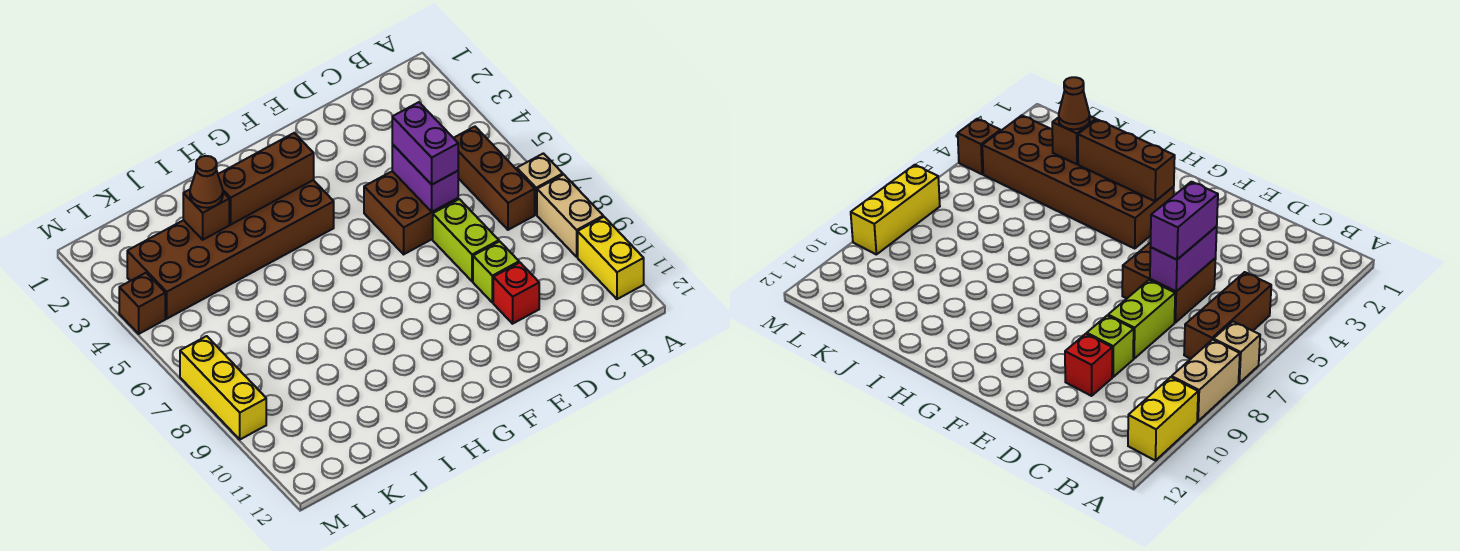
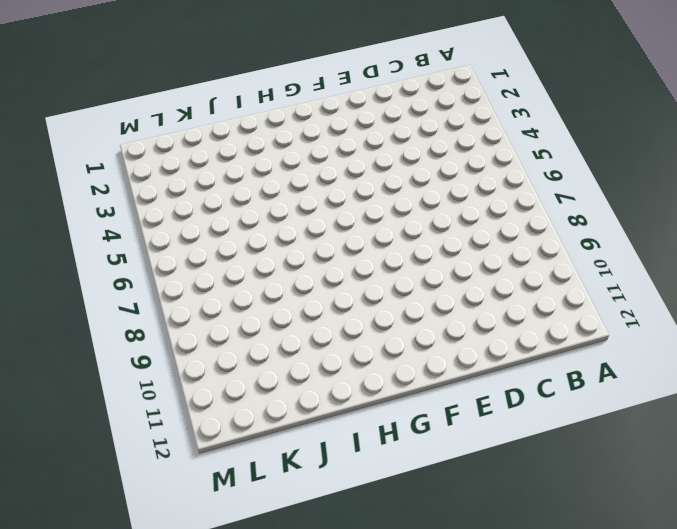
none -> tan brick A7 level 1
none -> tan brick A8:A9 level 1
none -> yellow brick A10:A11 level 1

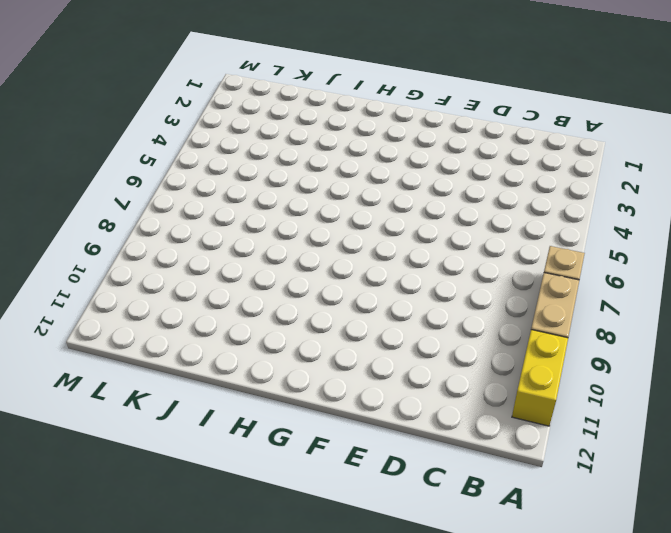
none -> brown brick B5:B7 level 1
none -> brown brick D5:E6 level 1
none -> lime brick D7:D8 level 1

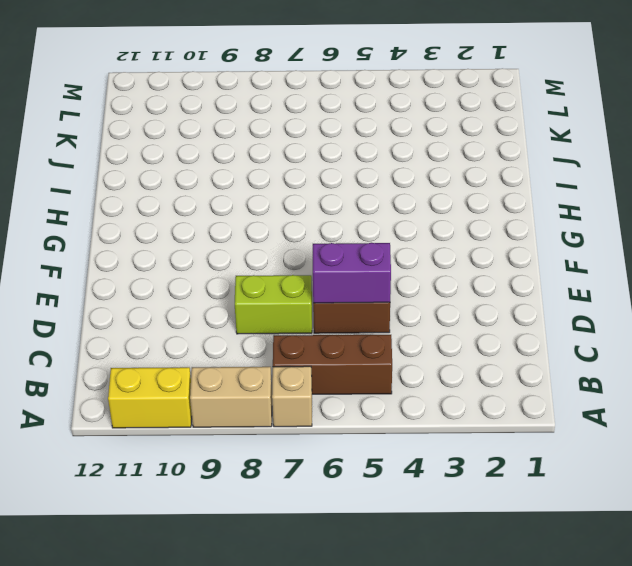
none -> lime brick D9 level 1
none -> red brick D10 level 1
none -> brown brick G3:L4 level 1

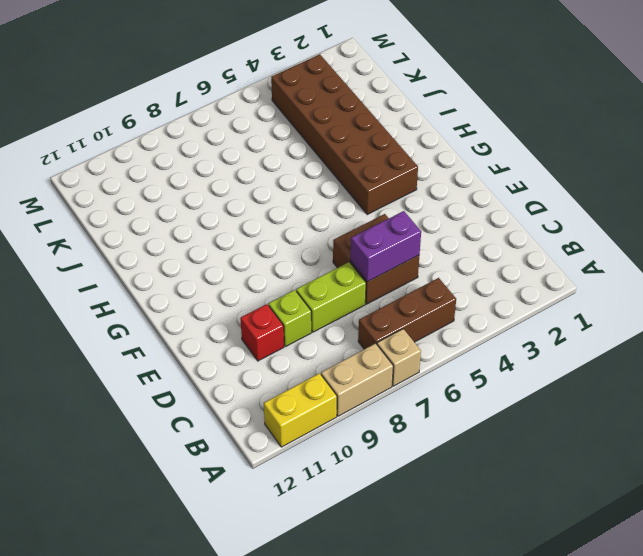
none -> brown brick M4 level 1
none -> yellow brick M7:M9 level 1
none -> brown brick G3:I3 level 2

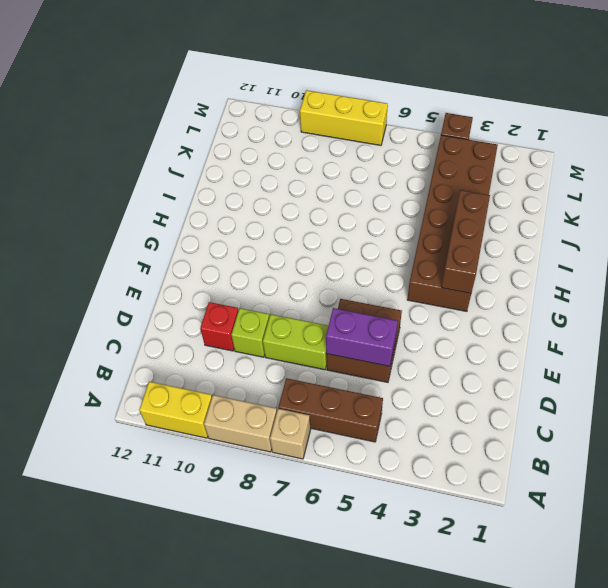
none -> brown brick J3 level 2
none -> purple brick D5:D6 level 3
none -> brown cone J3 level 3

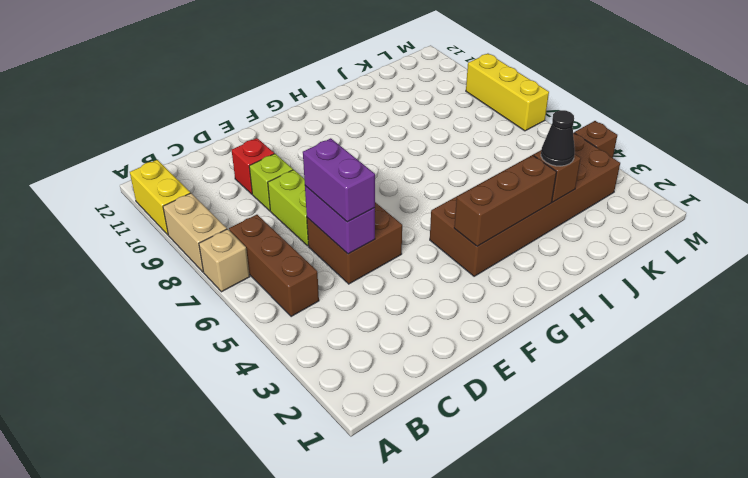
black cone J3 level 3 -> brown cone J3 level 3

